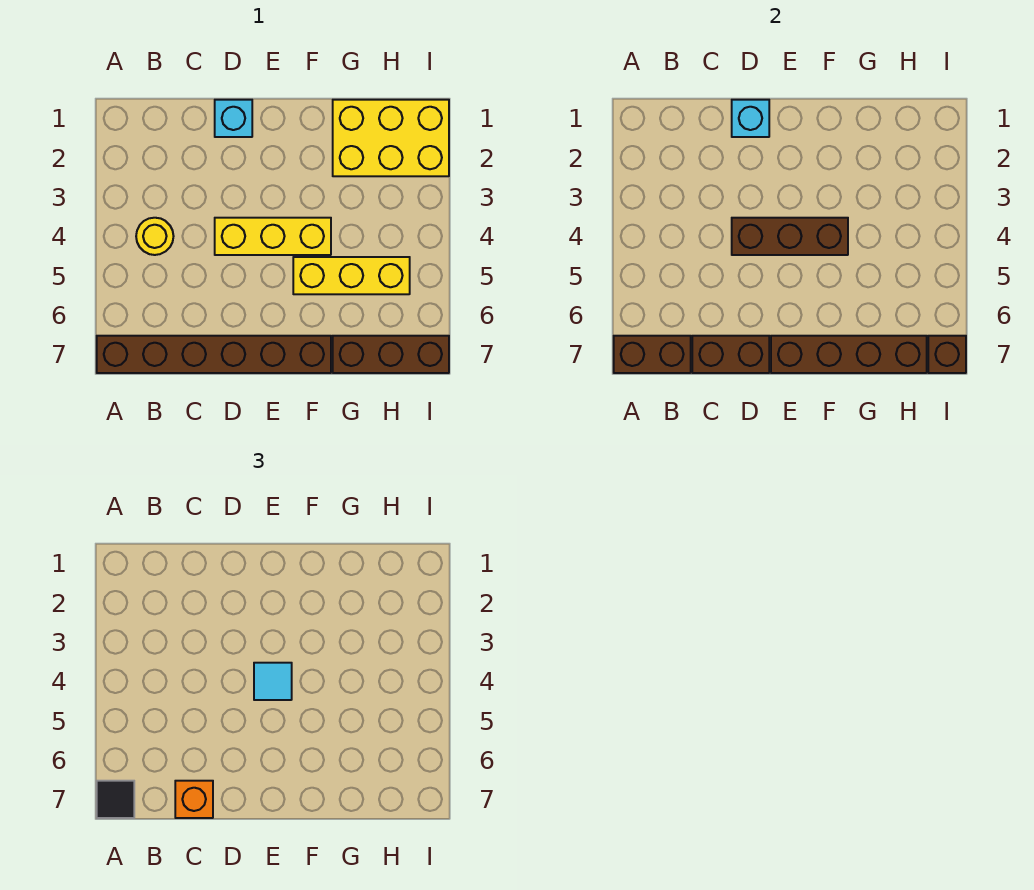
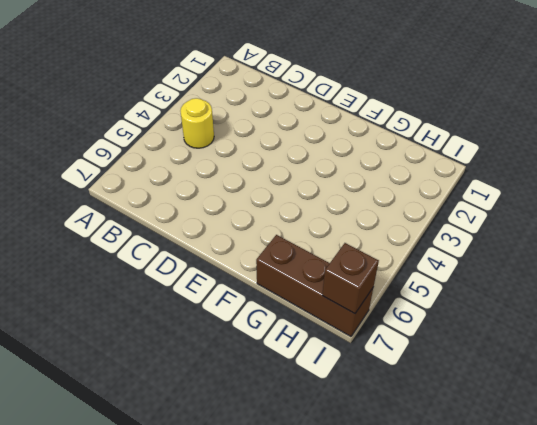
none -> brown brick A7:F7 level 1
none -> cyan brick D1 level 1
none -> yellow brick D4:F4 level 1

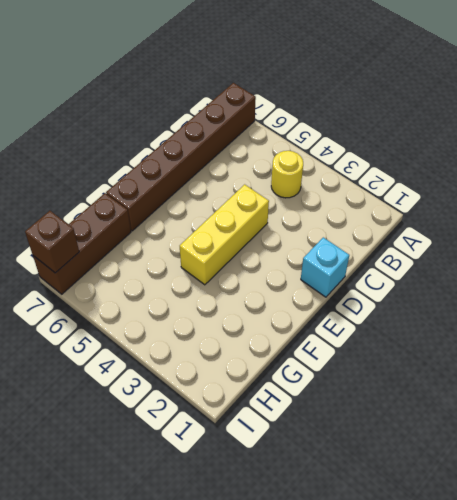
none -> yellow brick F5:H5 level 1
none -> yellow brick G1:I2 level 1
none -> brown brick A7:B7 level 2

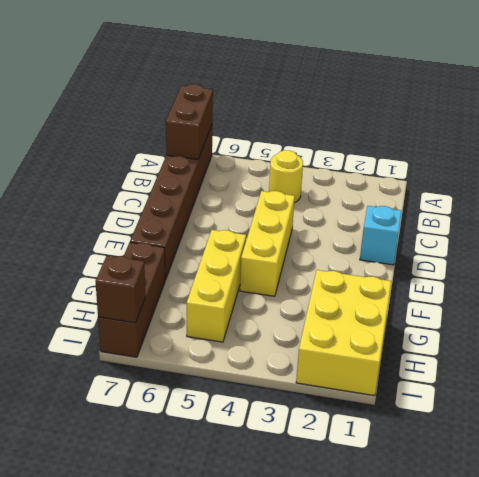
none -> brown brick C7:D7 level 2
none -> cyan brick D1 level 2
none -> brown brick D4:F4 level 2

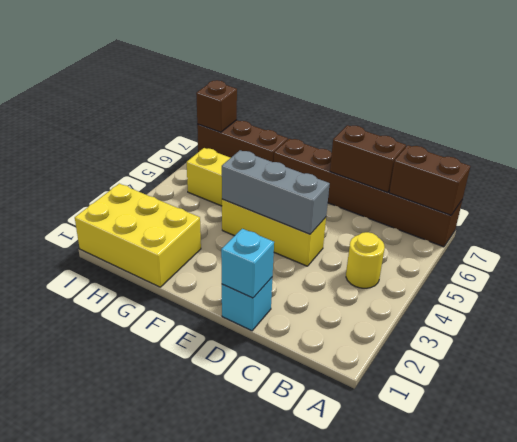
grey brick D4:F4 level 2 -> brown brick D4:F4 level 2
none -> brown brick E7:H7 level 2
none -> black tile A7 level 3
none -> orange brick C7 level 3

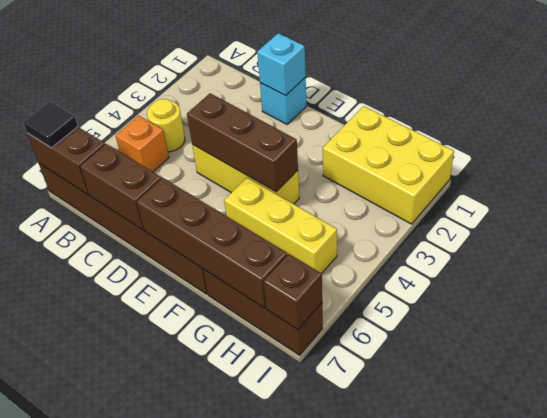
orange brick B5 level 1 -> orange brick C7 level 3
none -> cyan tile E4 level 3

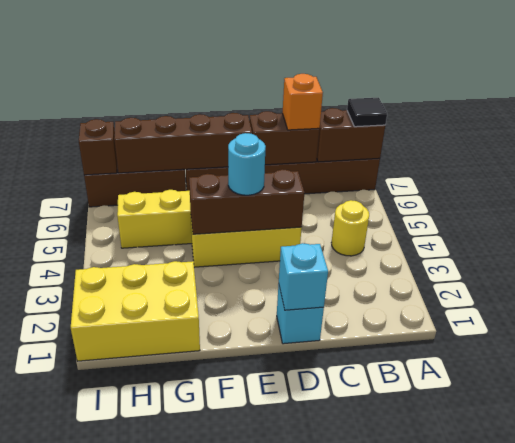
cyan round brick E4 level 3 -> cyan tile E4 level 3

